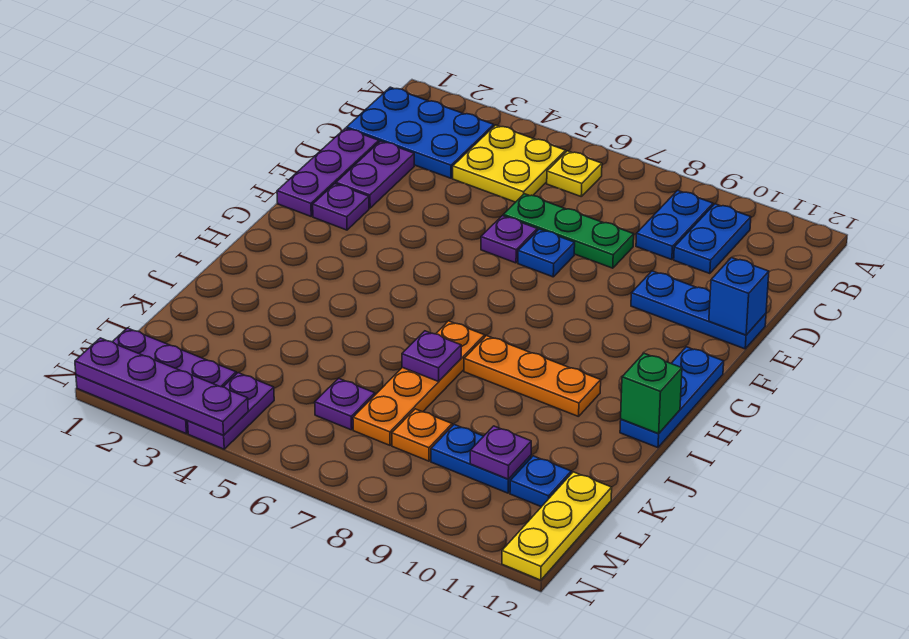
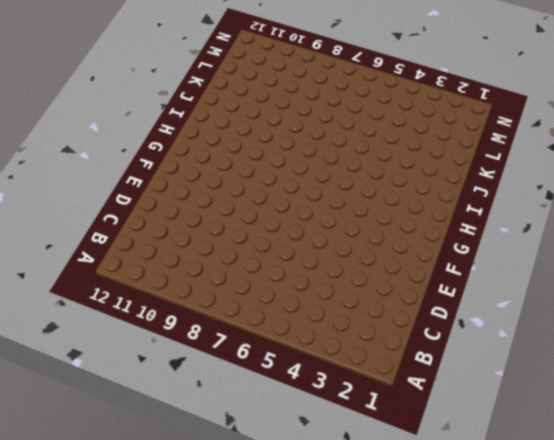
none -> blue plate B1:C3 level 1
none -> yellow plate B4:C5 level 1
none -> yellow plate B6 level 1

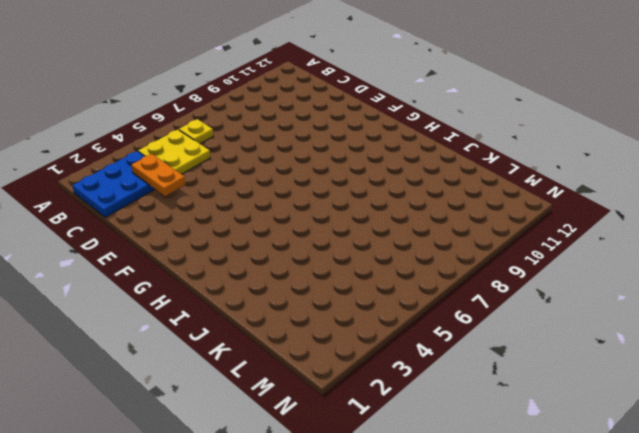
orange plate C3:D3 level 2 -> none
none -> blue plate B9:C9 level 1
none -> blue plate B10:C10 level 1
none -> purple plate D1:F1 level 1

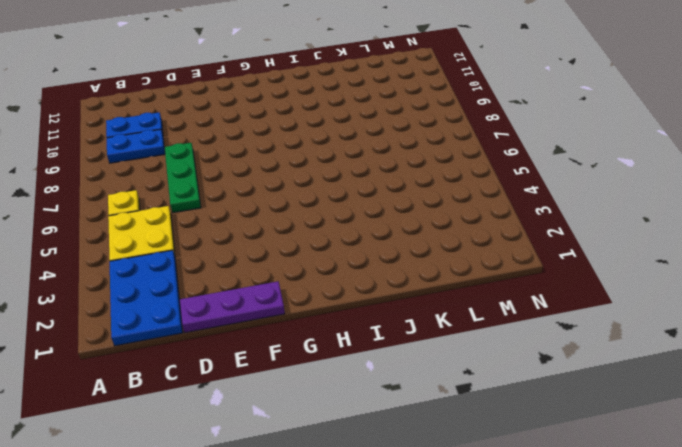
none -> purple plate D2:E2 level 1
none -> purple plate E6 level 1
none -> blue plate E7 level 1

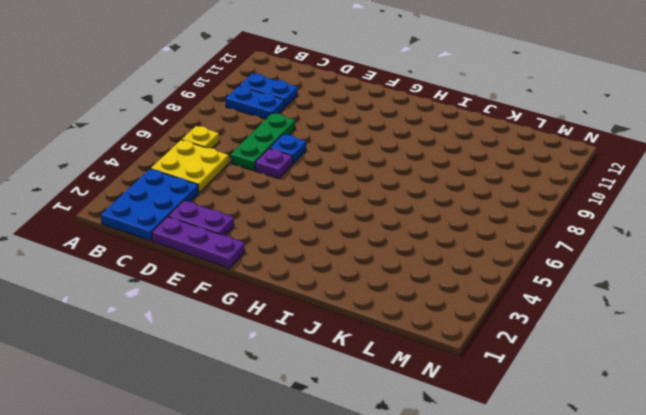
none -> blue plate E10:E12 level 1
none -> purple plate F2 level 1
none -> blue plate G12:I12 level 1

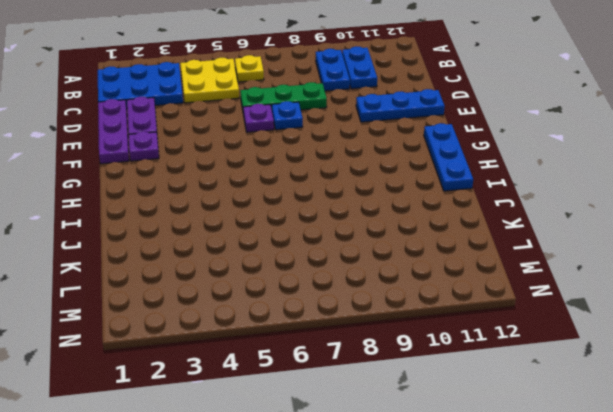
none -> orange plate I7:L7 level 1
none -> orange plate I8:I10 level 1
none -> purple plate L6 level 1

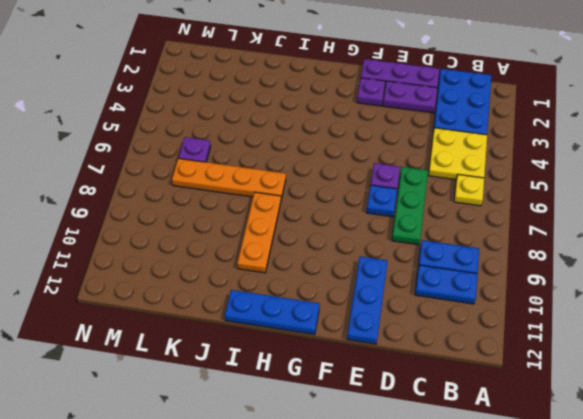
none -> orange plate L8 level 1
none -> blue plate L9:L10 level 1
none -> blue plate L11 level 1

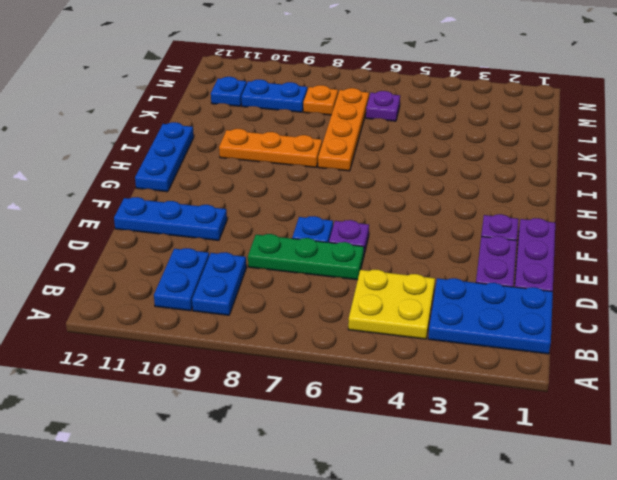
none -> yellow plate B6 level 1
none -> yellow plate L12:N12 level 1
none -> purple plate M1:N3 level 1

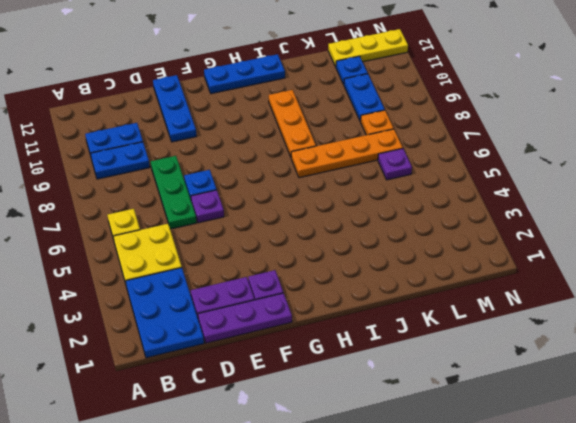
none -> purple plate M1:N3 level 1
none -> purple plate M4:N4 level 1
none -> blue brick E12 level 2

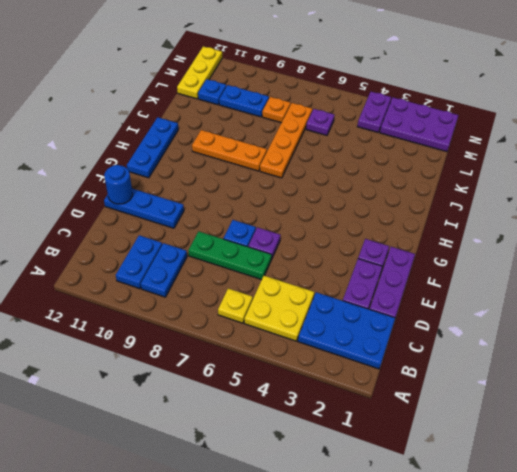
blue round brick E12 level 2 -> blue brick E12 level 2
none -> green brick I12 level 2
none -> purple plate J7 level 2
none -> purple plate L10 level 2

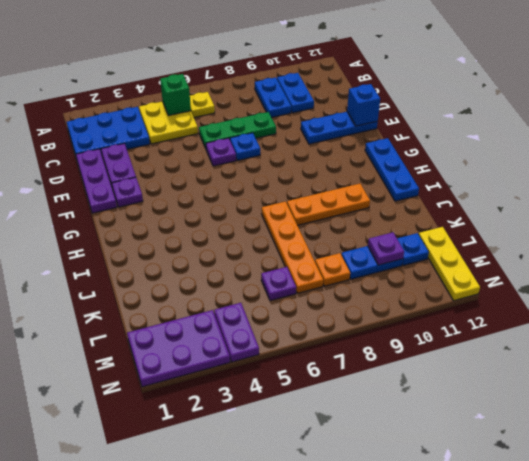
green brick B5 level 2 -> green brick I12 level 2
none -> purple plate J7 level 2
none -> purple plate N1:N4 level 2

